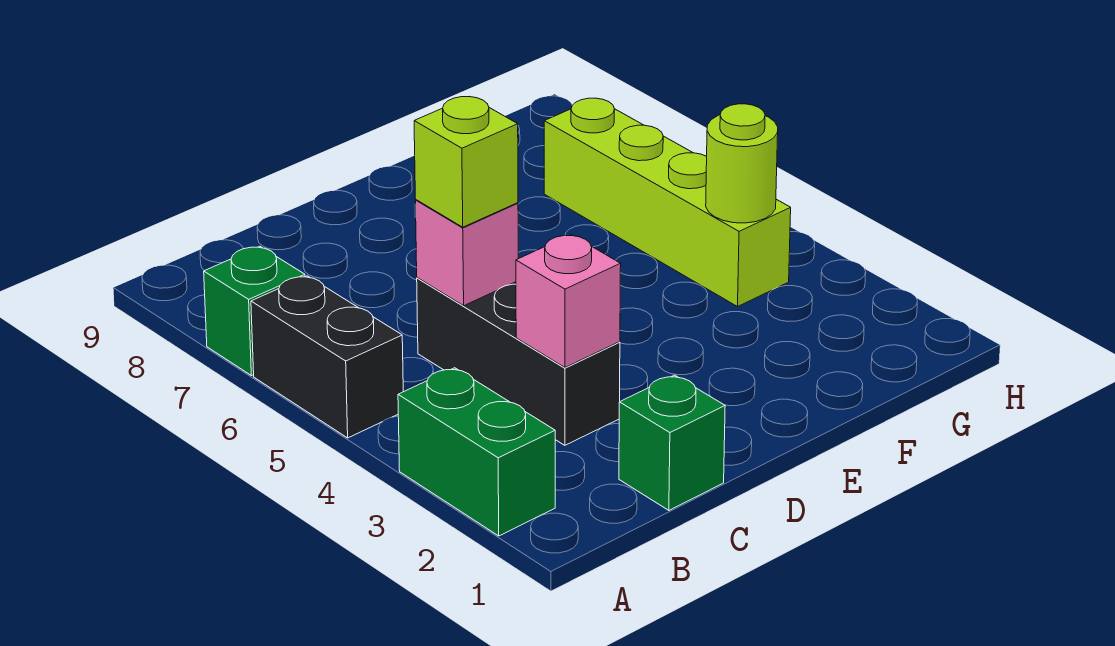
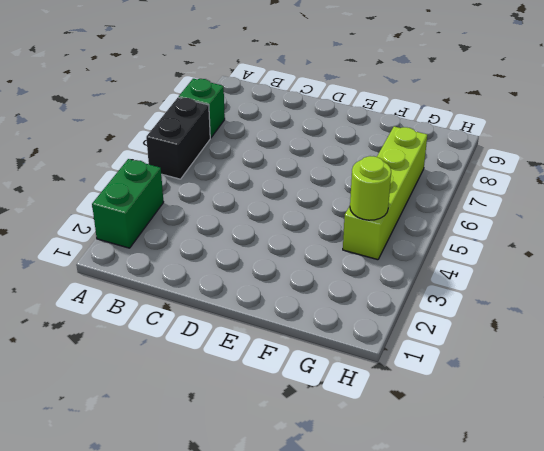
none -> green brick C1 level 1
none -> black brick C3:C5 level 1

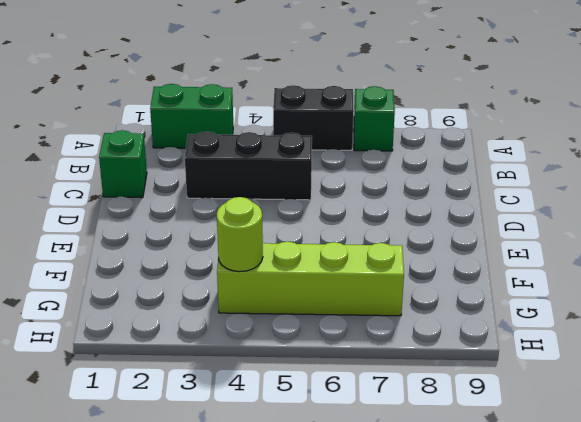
none -> pink brick C3 level 2
none -> pink brick C5 level 2

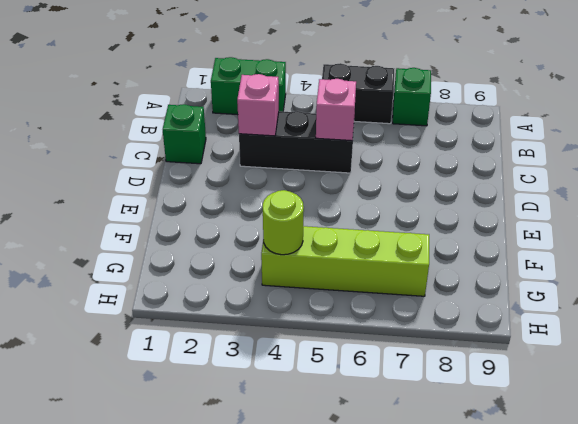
none -> lime brick C5 level 3

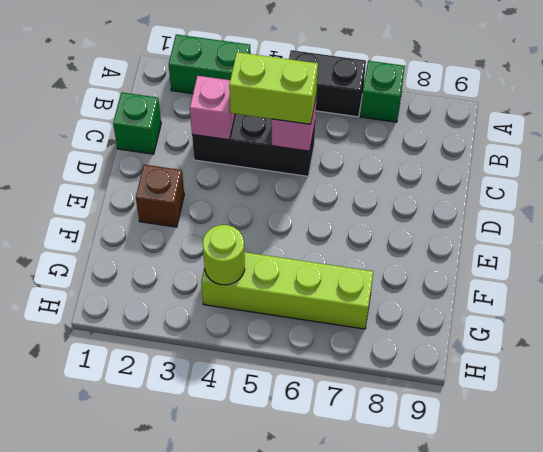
lime brick C4:C5 level 3 -> lime brick C5 level 3
brown brick E2 level 1 -> none

